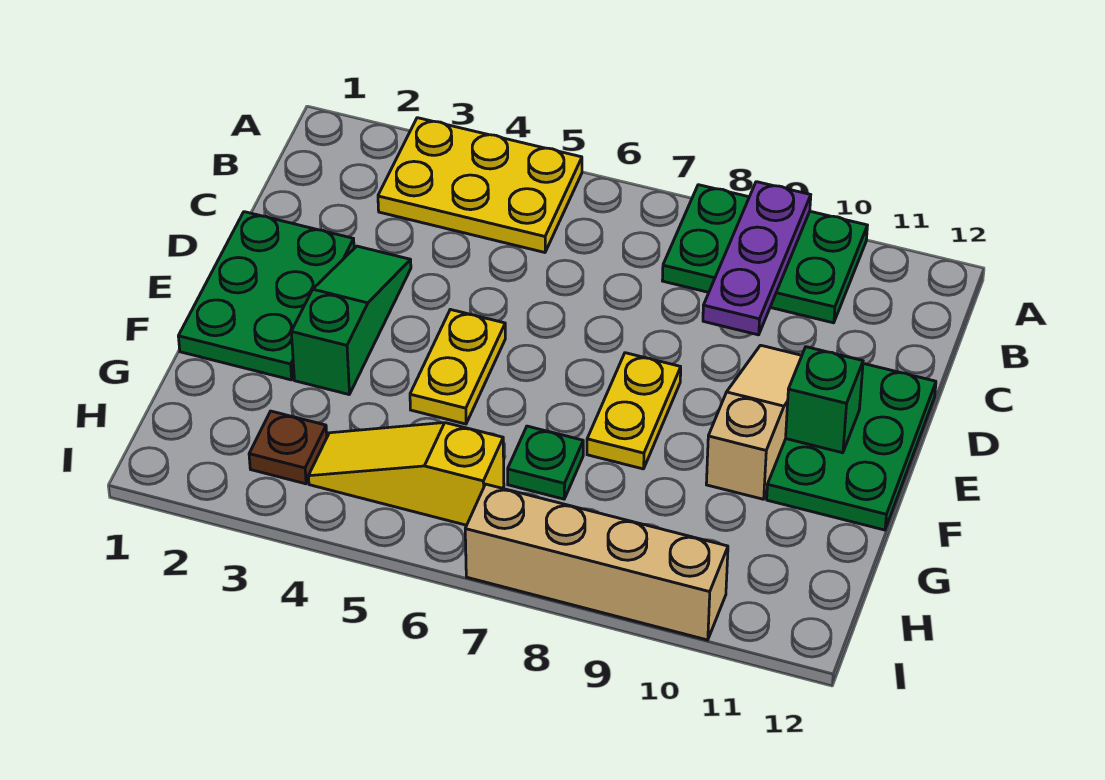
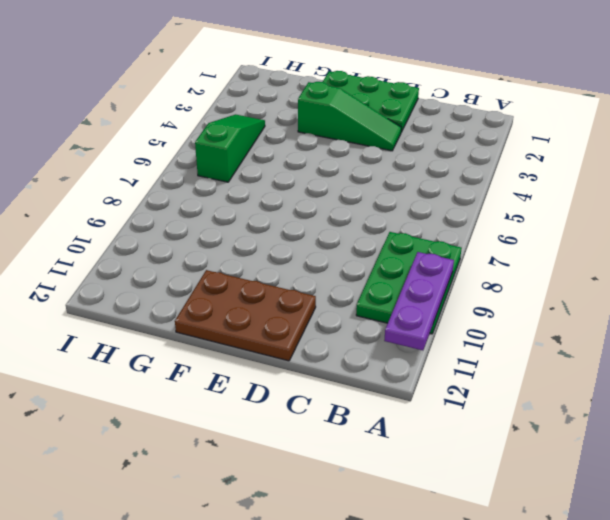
purple plate A9:A11 level 2 -> purple plate A9:C9 level 2
brown plate D11:F12 level 1 -> green plate D11:F12 level 1
green slope H4:H6 level 1 top 6 -> yellow slope H4:H6 level 1 top 6
none -> yellow plate A3:B5 level 1
none -> tan slope D10:F10 level 1 top F
none -> yellow plate E5:F5 level 1

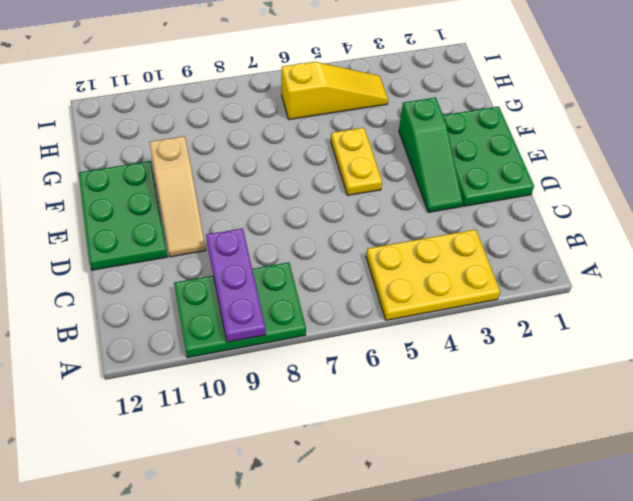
none -> yellow plate E8:F8 level 1
none -> green plate G7 level 1
none -> brown plate H3 level 1

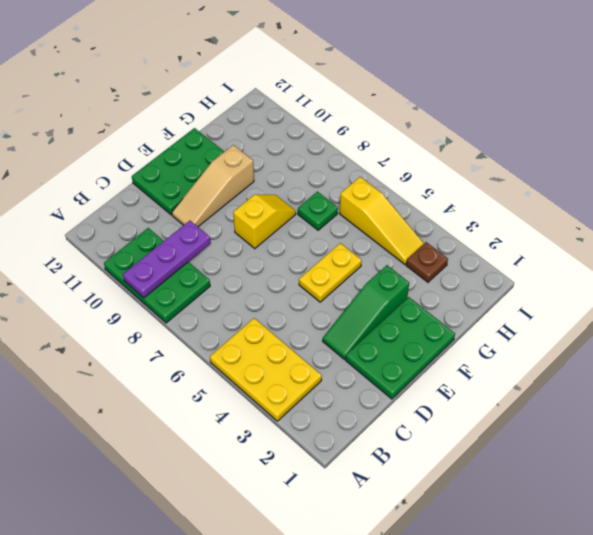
yellow slope E8:F8 level 1 top E -> yellow plate E8:F8 level 1
none -> tan brick I7:I10 level 1
none -> green brick E11 level 2

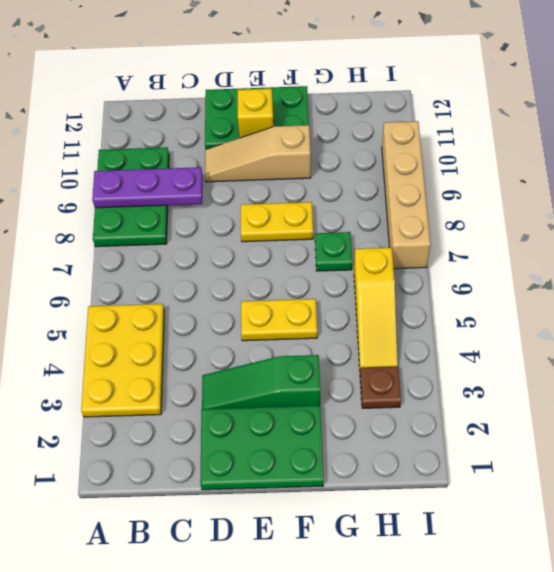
yellow brick E11 level 2 -> green brick E11 level 2

